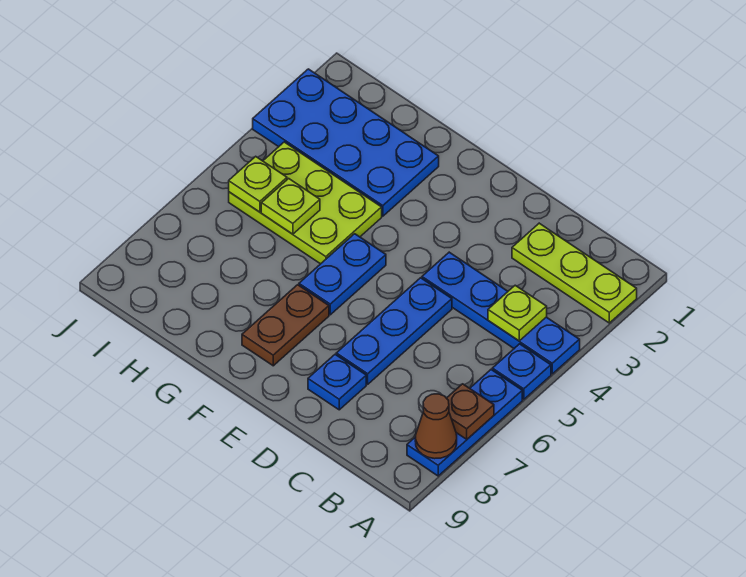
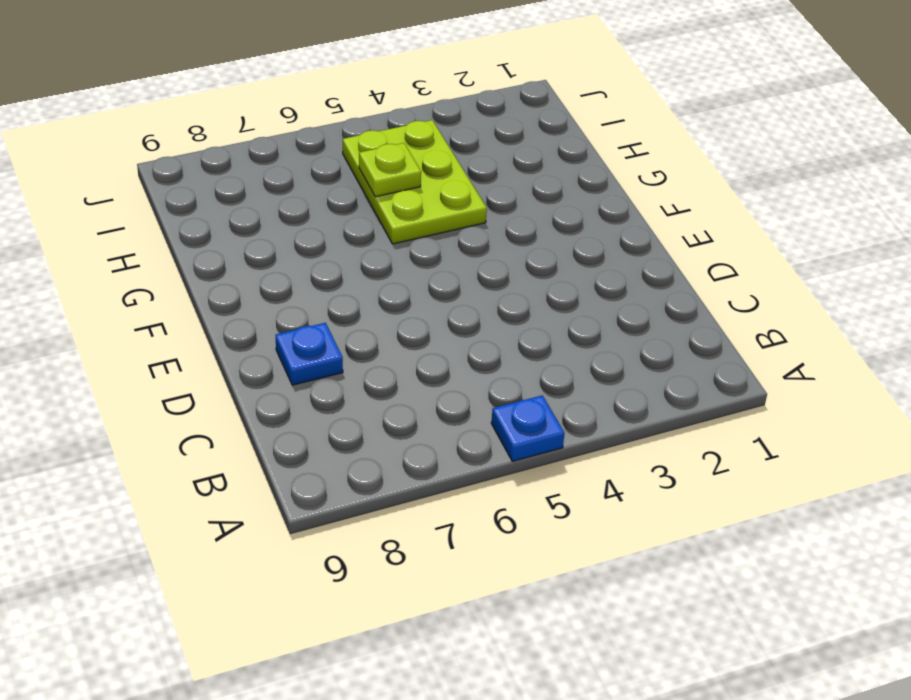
none -> lime plate A2:C2 level 1
none -> blue plate A4:D4 level 1
none -> blue plate A6:A8 level 1

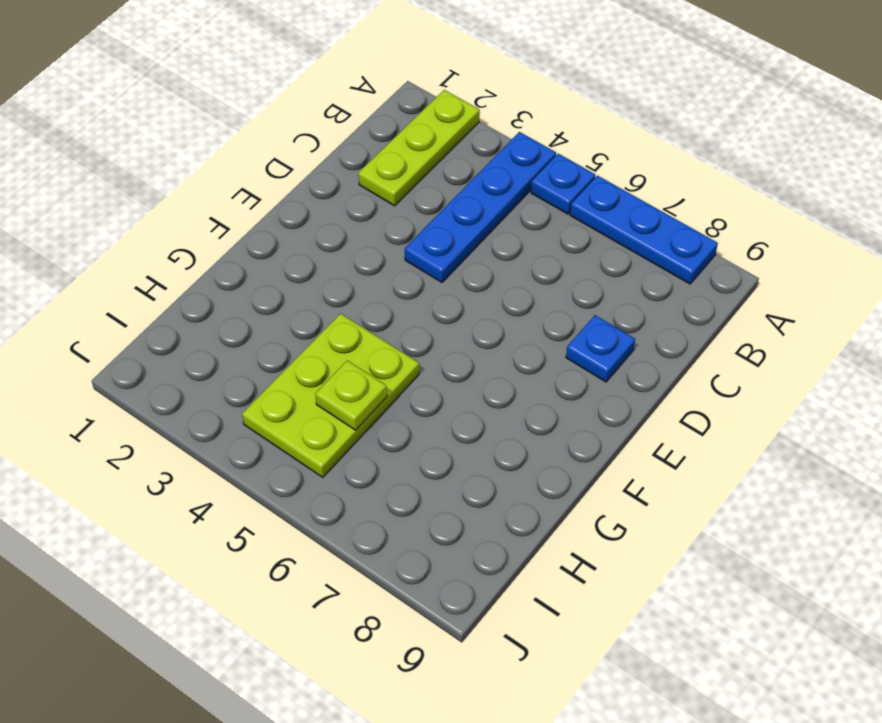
none -> blue plate D5:D7 level 1
none -> blue plate F5:F6 level 1
none -> brown plate F7:F8 level 1

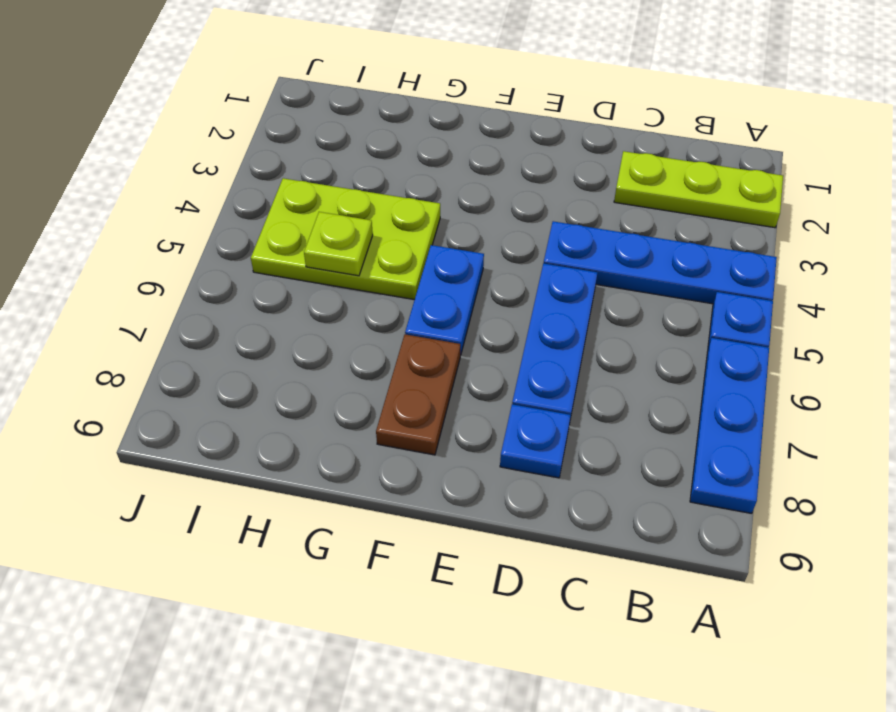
none -> blue plate G2:J3 level 1
none -> brown plate A7 level 2
none -> brown cone A8 level 2

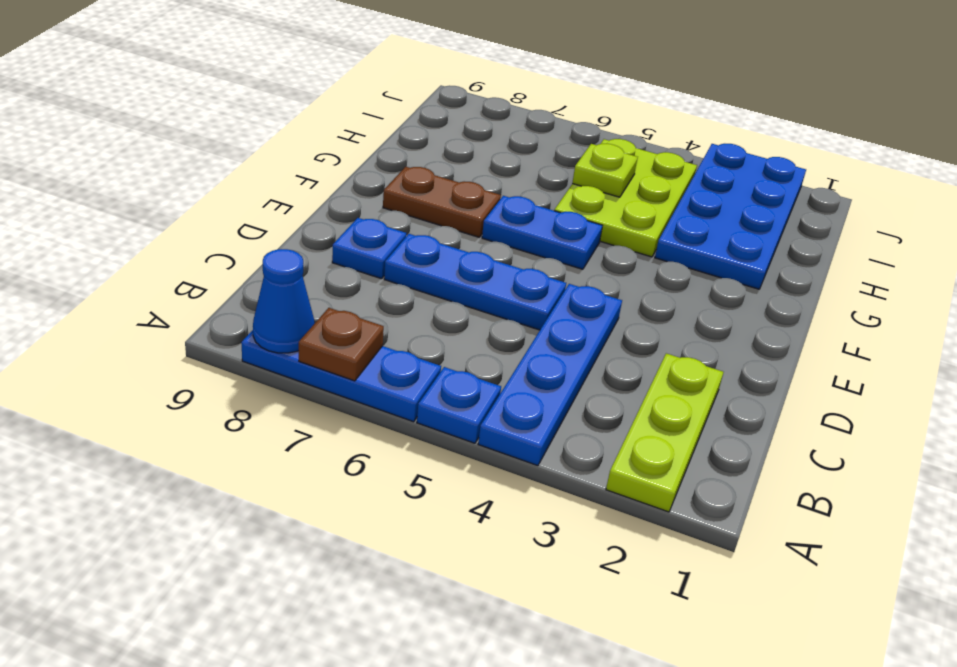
blue cone A8 level 2 -> brown cone A8 level 2
none -> lime plate B4 level 2
none -> lime plate I5 level 2

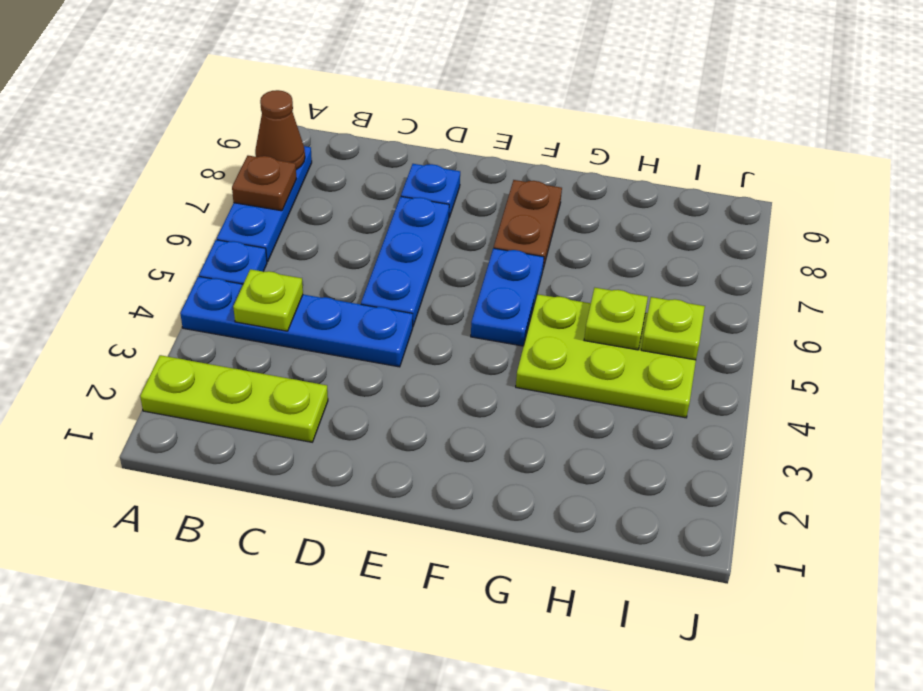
none -> blue plate G2:J3 level 1

